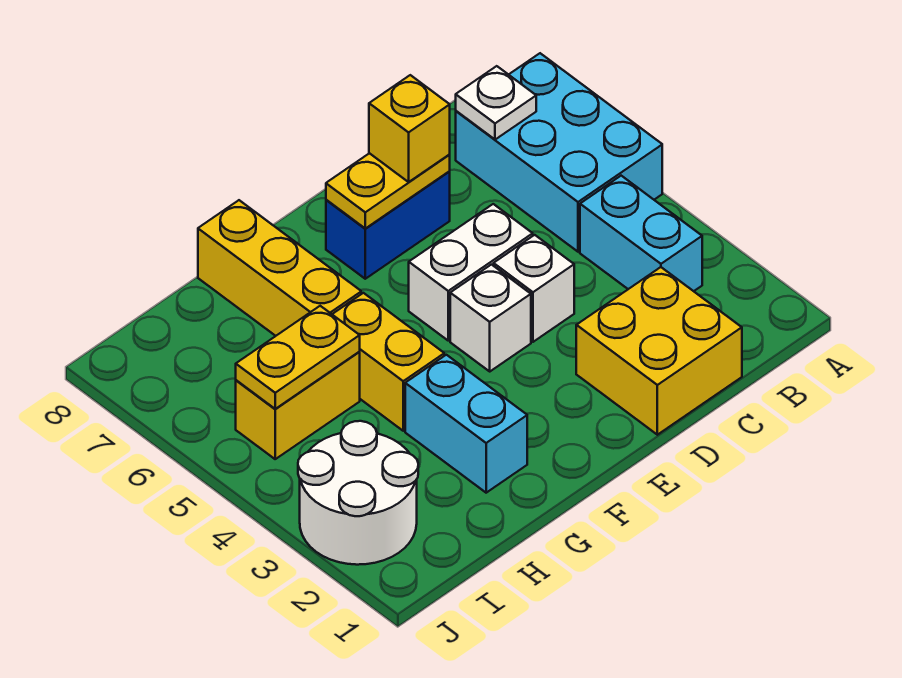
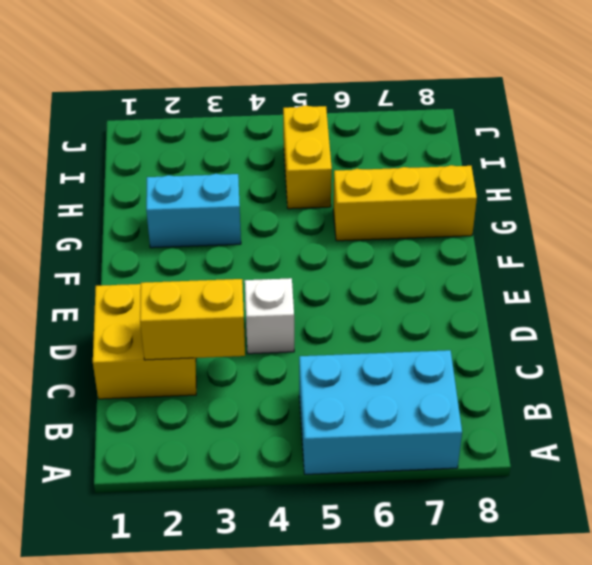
yellow brick C2:C3 level 2 -> yellow brick G4:G5 level 1
none -> cyan brick B3:B4 level 1
none -> white brick D5:E5 level 1
none -> blue brick D7:E7 level 1

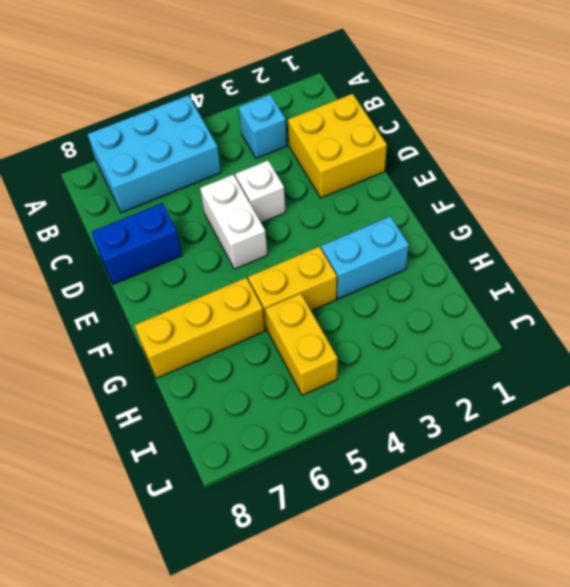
cyan brick B3 level 1 -> cyan brick B3:B4 level 1
blue brick D7:D8 level 1 -> blue brick D7:E7 level 1
none -> white brick E4 level 1
none -> white round brick I2:J3 level 1
none -> white plate B7 level 2

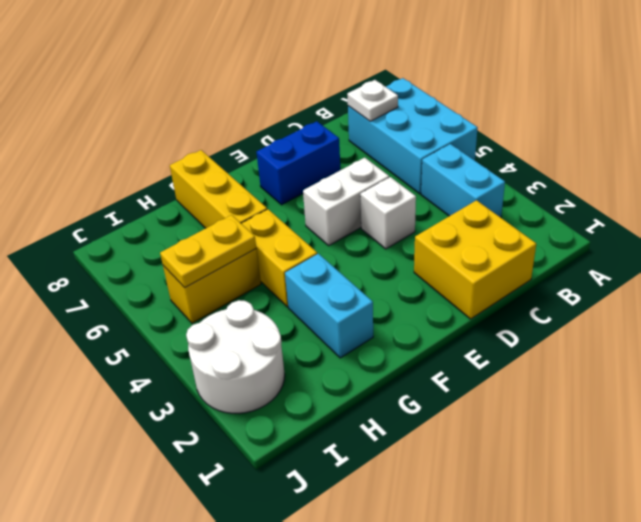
none -> white brick E4 level 1
none -> yellow plate D7:E7 level 2
none -> yellow brick D7 level 3

